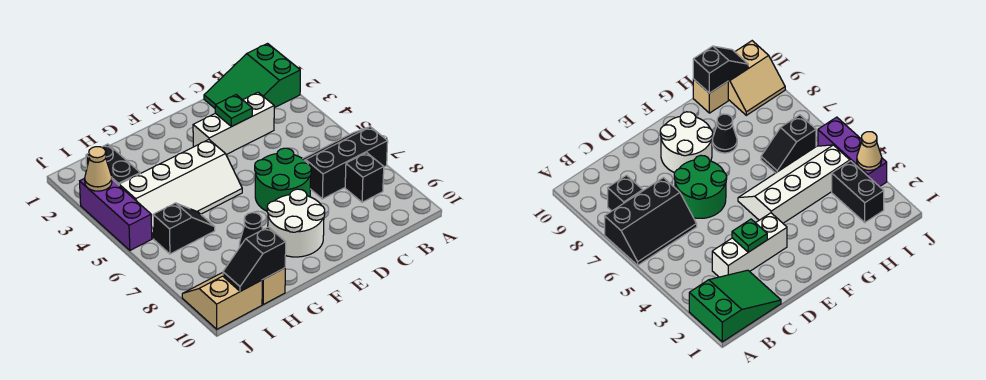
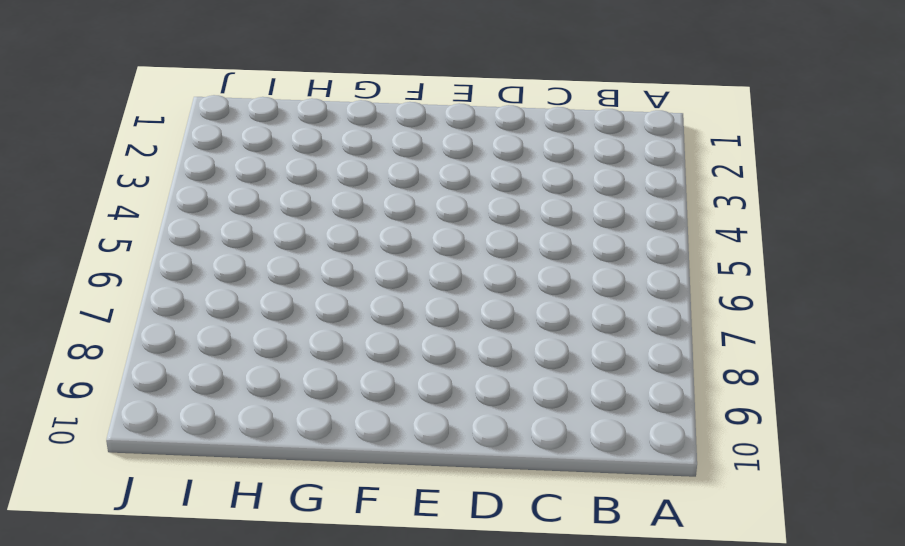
none -> green slope A1:C2 level 1 top A
none -> black slope A6:C7 level 1 top 7
none -> black brick B8 level 1

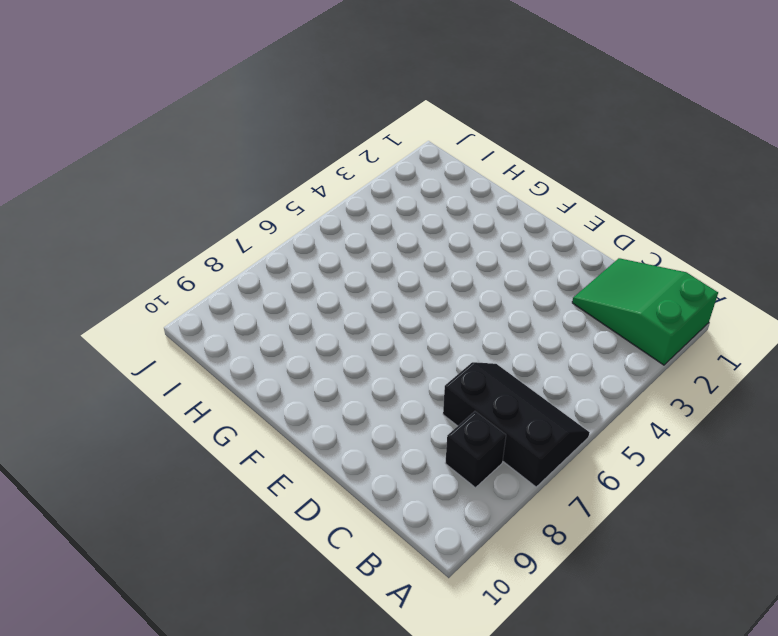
none -> white brick C3:E3 level 1
none -> green round brick D6:E7 level 1
none -> white round brick E8:F9 level 1

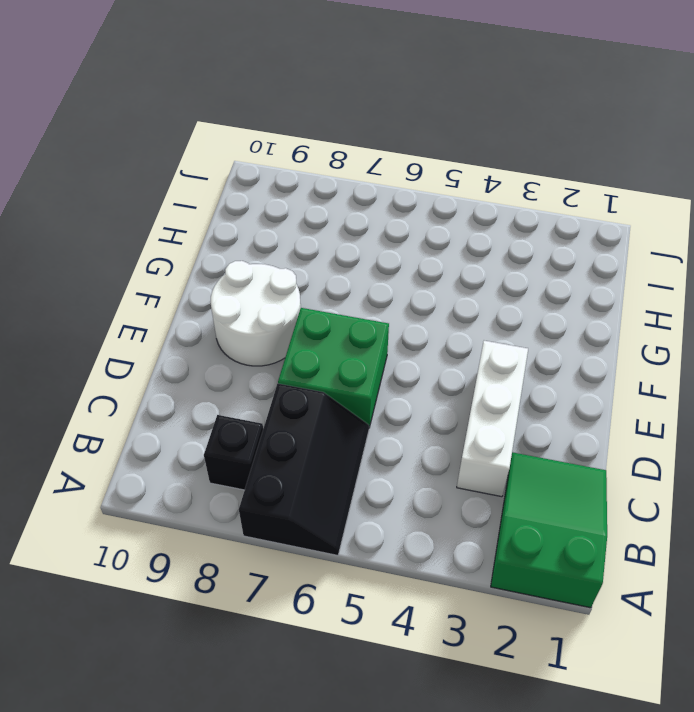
green brick D6:E7 level 1 -> green round brick D6:E7 level 1
none -> white slope F4:I5 level 1 top 4
none -> black cone G8 level 1
none -> black slope H6:I6 level 1 top I

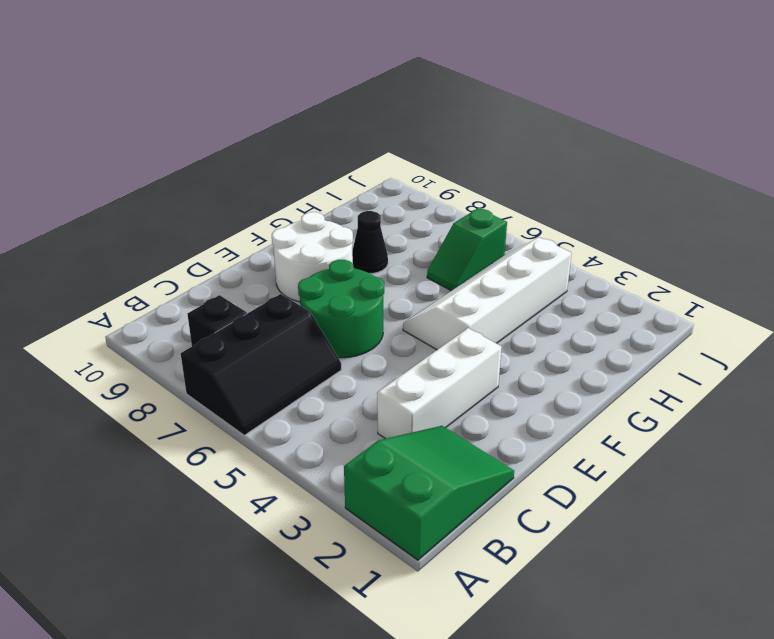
green slope H6:I6 level 1 top I -> black slope H6:I6 level 1 top I
none -> tan brick H10 level 1
none -> black brick I2:I3 level 1
none -> tan slope I9:J10 level 1 top 10

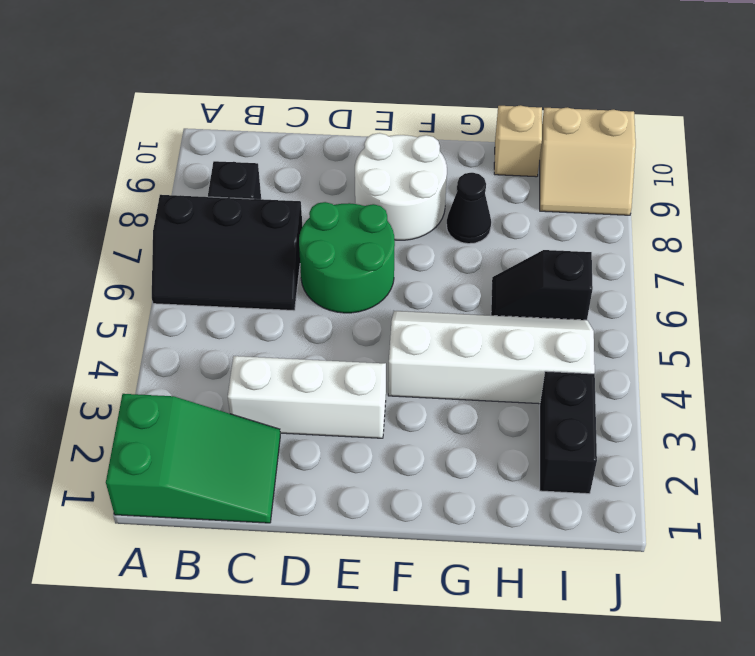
none -> purple brick J3:J5 level 1
none -> green plate D3 level 2
none -> black slope H10:I10 level 2 top H

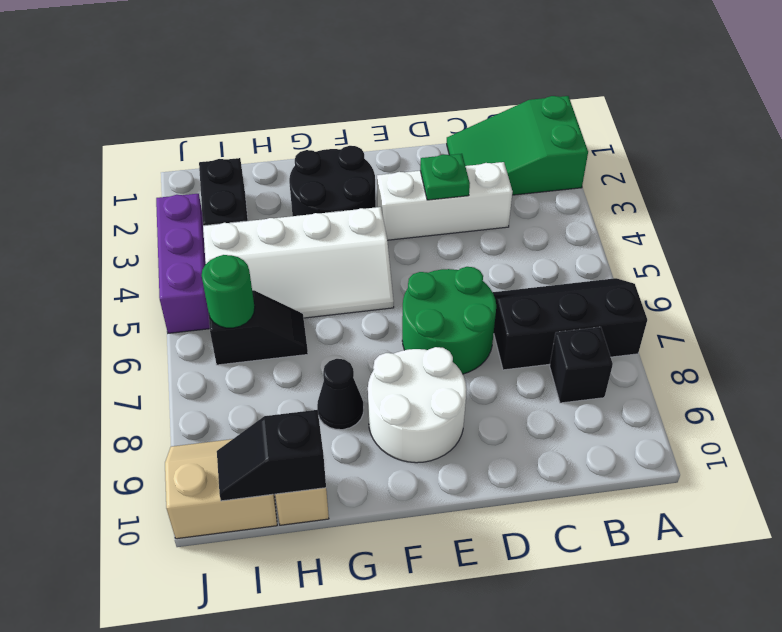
black round brick F2:G3 level 1 -> none
green round brick I6 level 2 -> none
none -> tan cone J3 level 2

